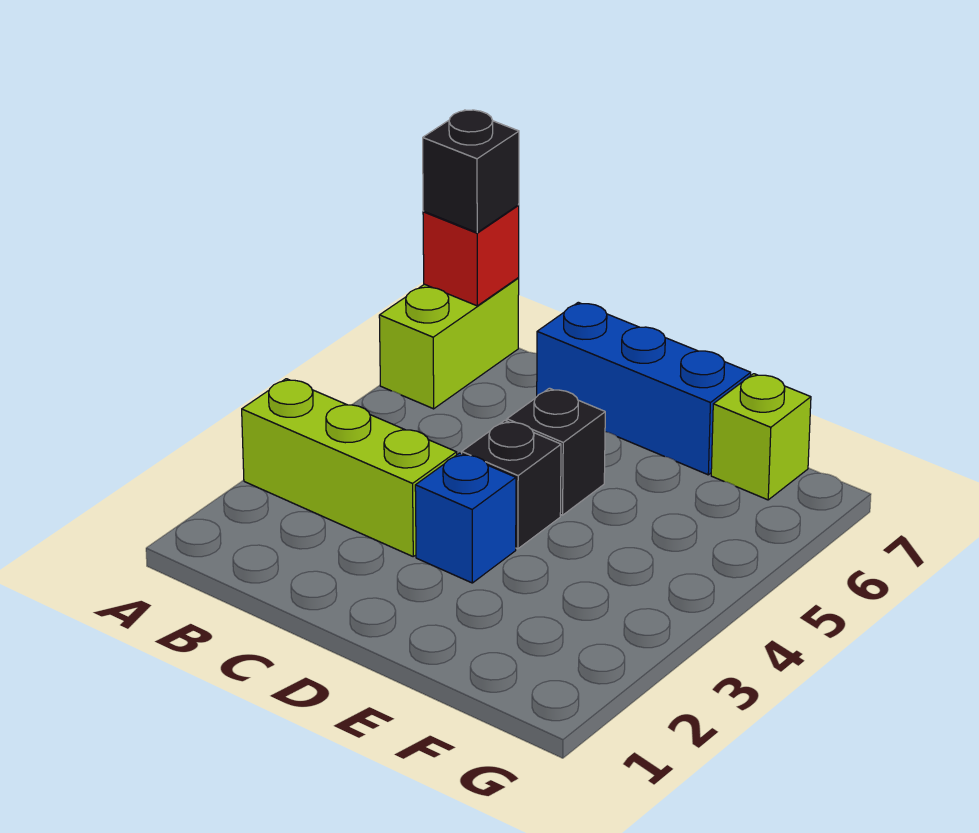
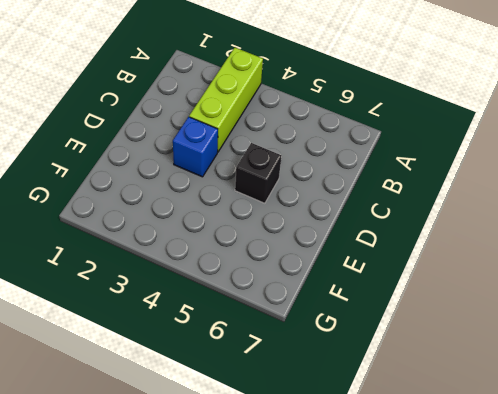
none -> lime brick A6:A7 level 1
none -> blue brick C7:E7 level 1

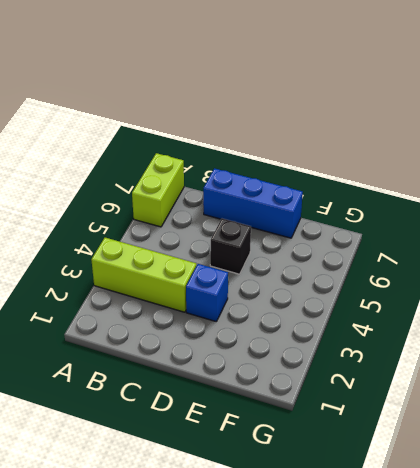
none -> black brick D4 level 1
none -> lime brick F7 level 1

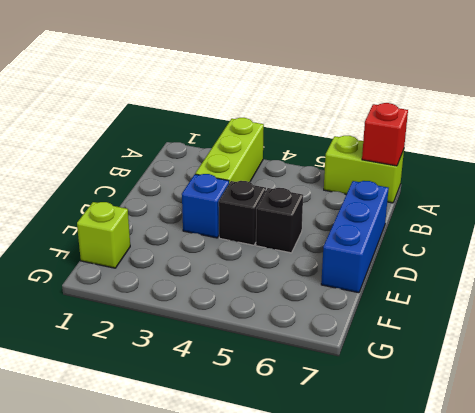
lime brick F1 level 1 -> lime brick F7 level 1
none -> black brick A7 level 3

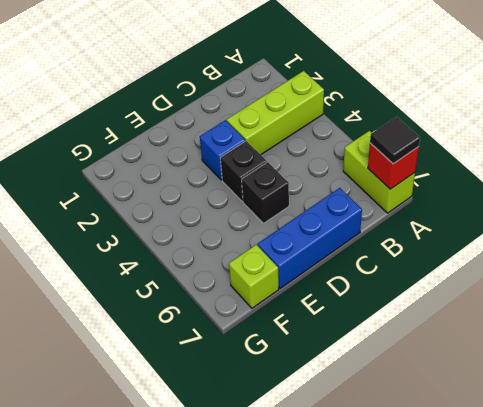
black tile A7 level 3 -> black brick A7 level 3

